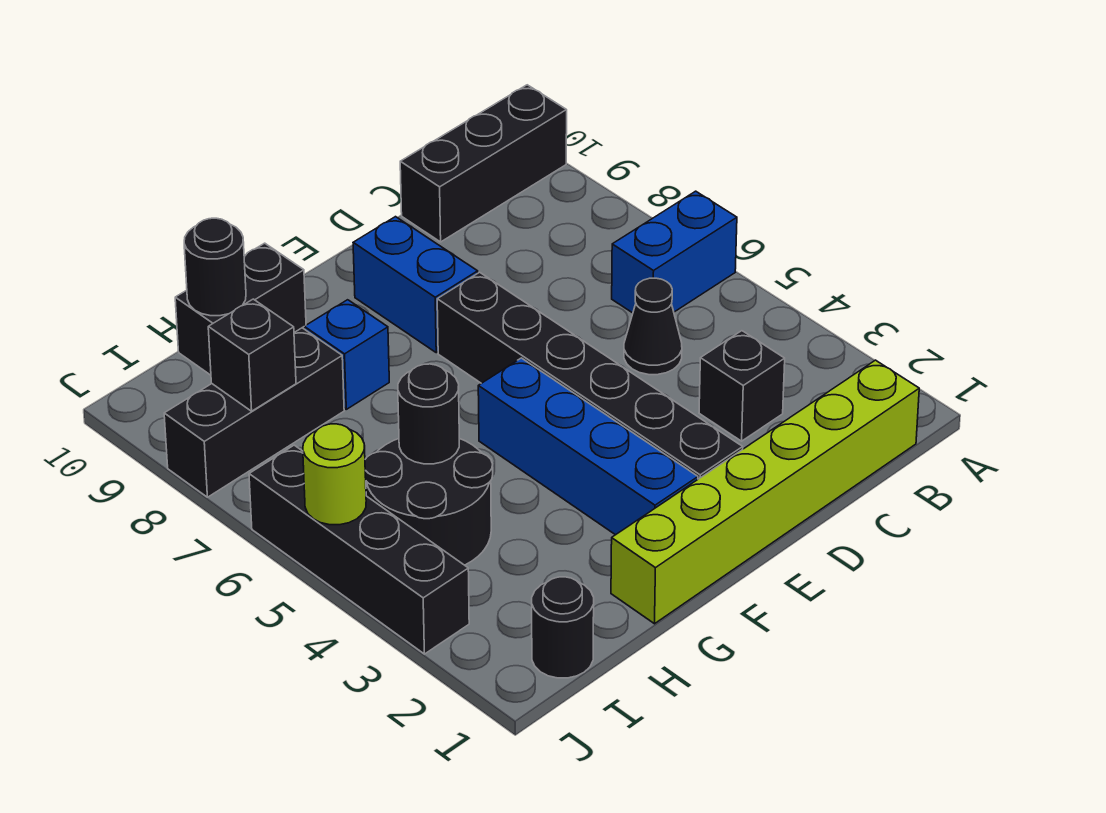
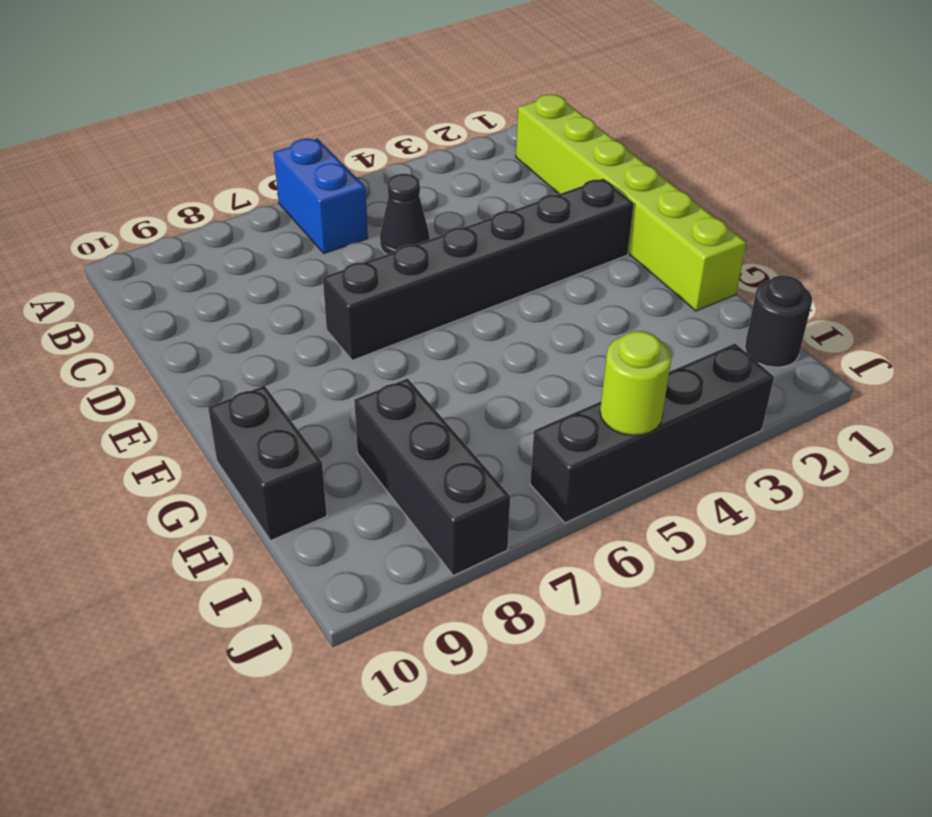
none -> black brick A10:C10 level 1
none -> black brick C3 level 1
none -> blue brick E8:E9 level 1

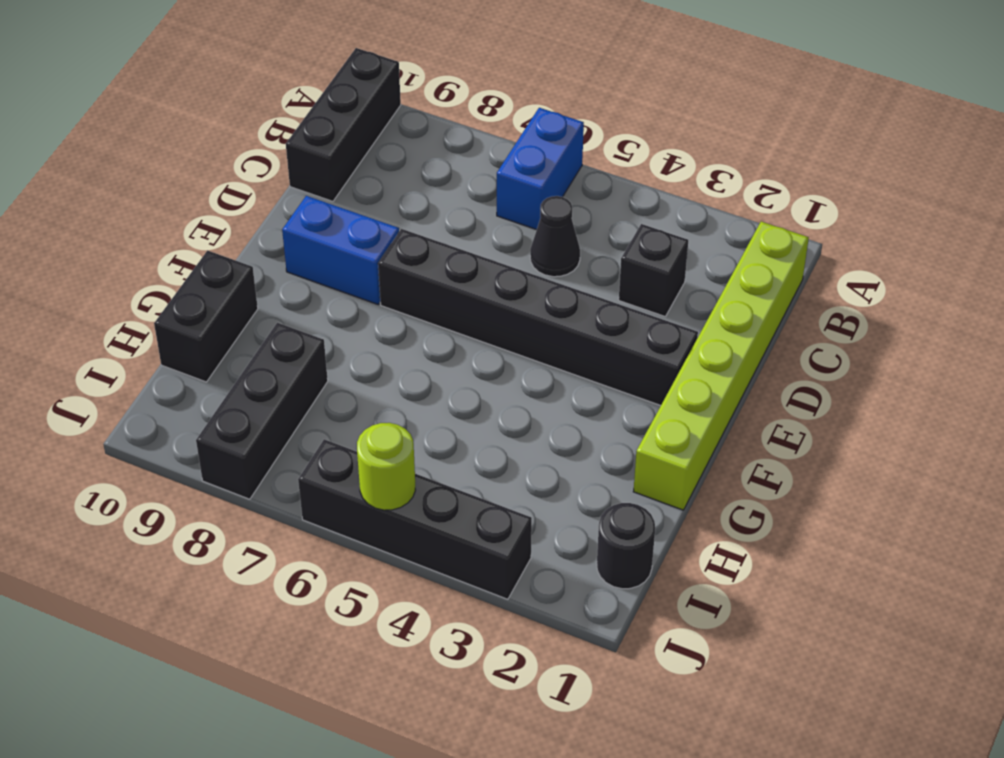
none -> blue brick F2:F5 level 1
none -> blue brick G8 level 1
none -> black round brick H4:I5 level 1

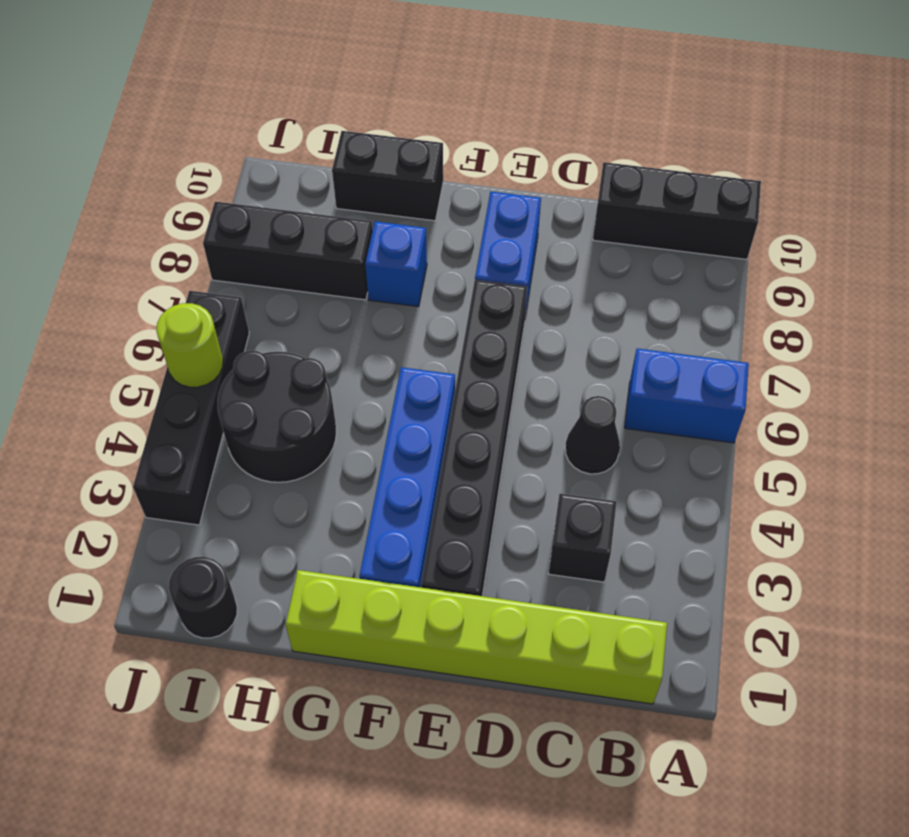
none -> black round brick H5 level 2
none -> black round brick H10 level 2
none -> black brick I8 level 2

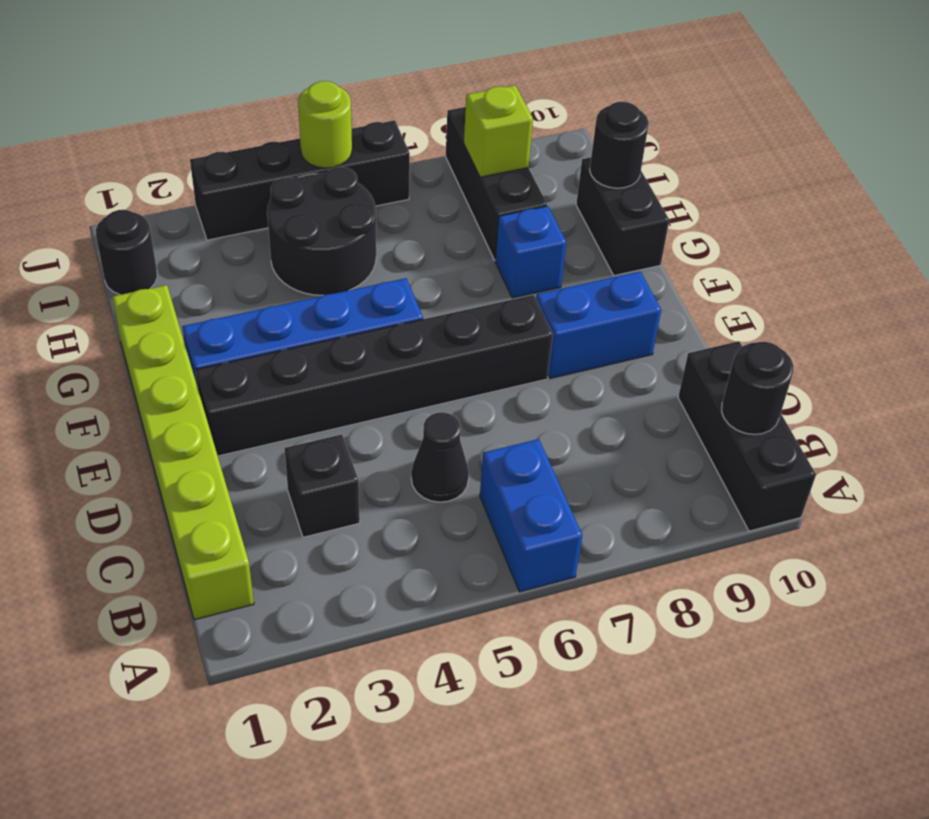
black round brick B10 level 2 -> black round brick H5 level 2
lime brick I8 level 2 -> black brick I8 level 2

